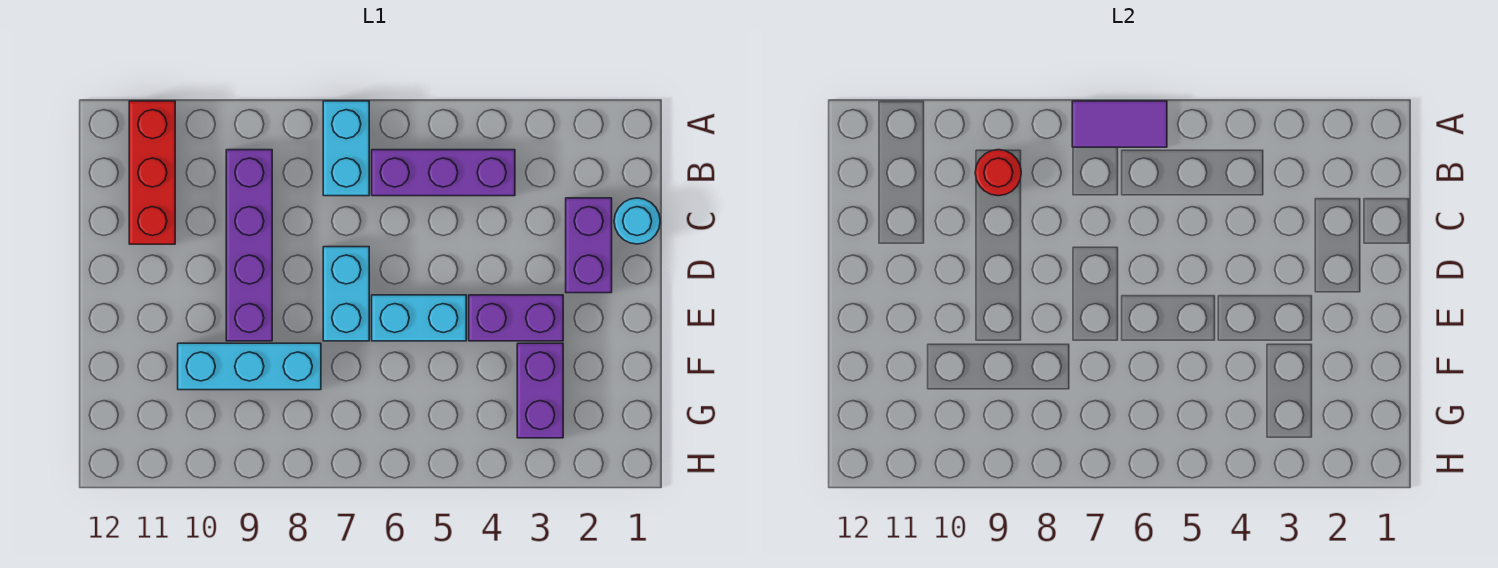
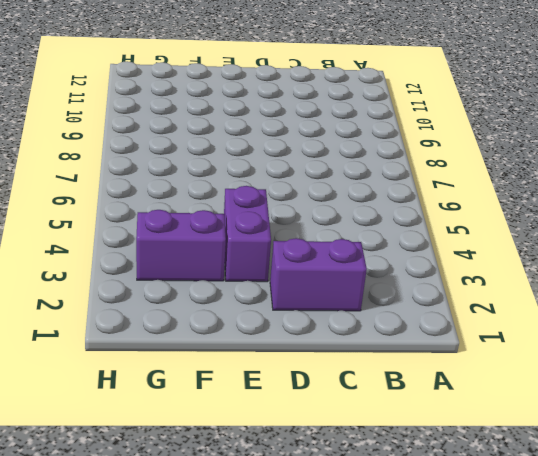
none -> cyan brick A7:B7 level 1
none -> red brick A11:C11 level 1
none -> purple brick B4:B6 level 1

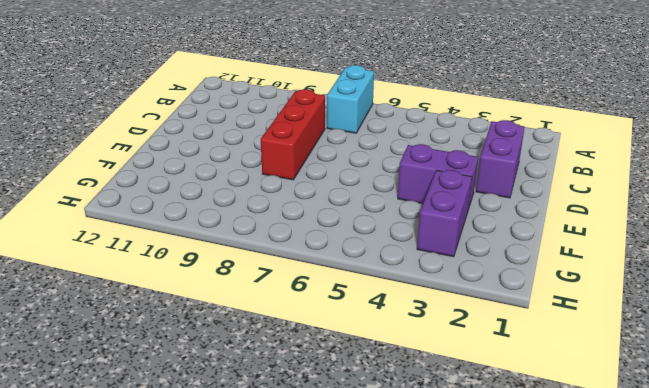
red brick C8:E8 level 1 -> red brick A11:C11 level 1
none -> purple brick B4:B6 level 1
none -> purple brick B9:E9 level 1
none -> cyan round brick C1 level 1

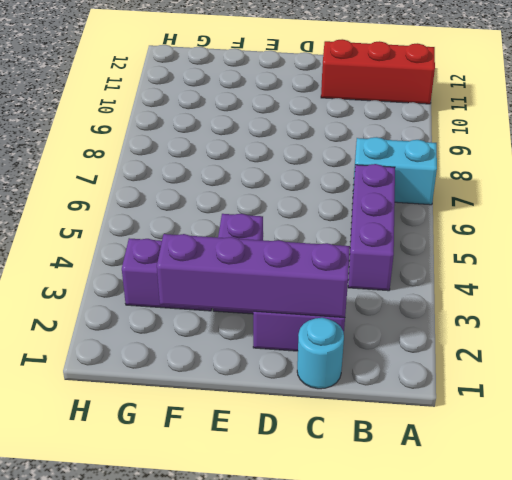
purple brick C2:F2 level 2 -> purple brick B9:E9 level 1
none -> cyan brick D7:E7 level 1
none -> cyan brick E5:E6 level 1
none -> cyan brick F8:F10 level 1

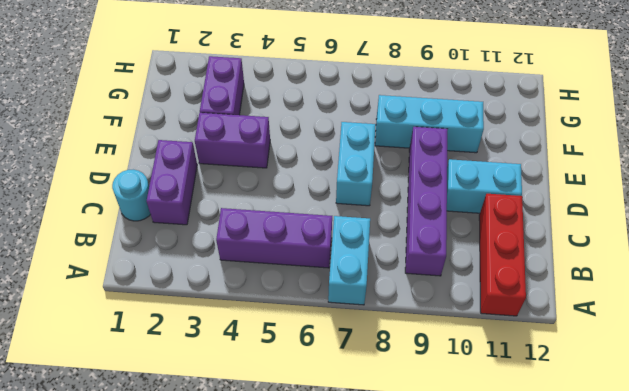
cyan brick D10:D11 level 1 -> cyan brick E5:E6 level 1
none -> purple tile A6:A7 level 2
none -> red round brick B9 level 2

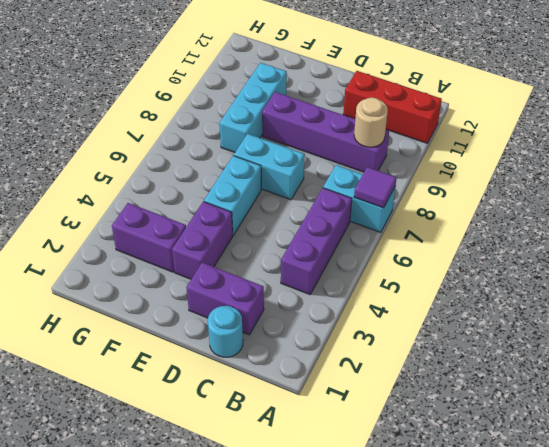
purple tile A7 level 2 -> purple tile A6:A7 level 2
tan round brick B9 level 2 -> red round brick B9 level 2

